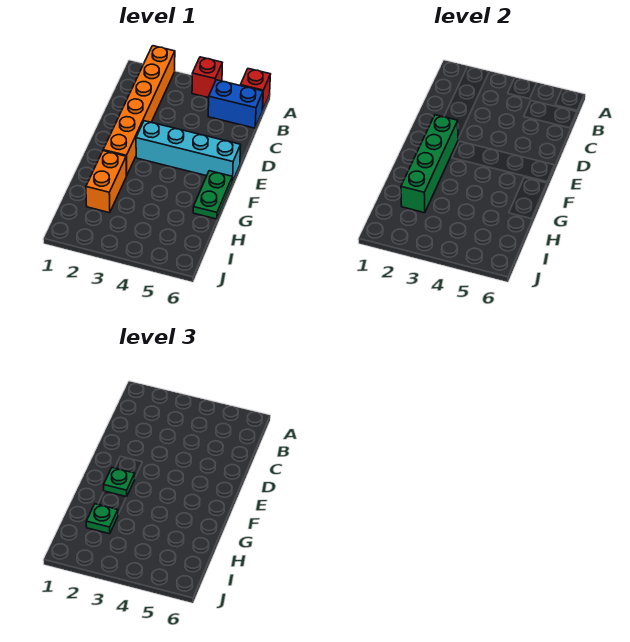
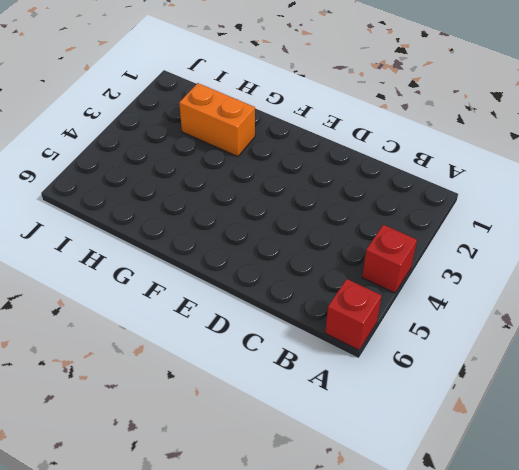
none -> orange brick A2:F2 level 1
none -> blue brick B5:B6 level 1

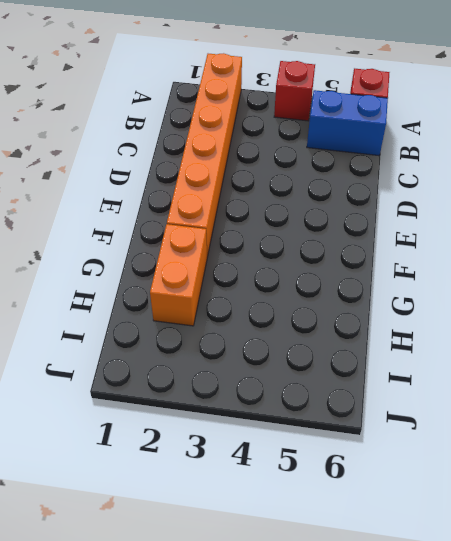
none -> cyan brick E3:E6 level 1
none -> green plate F6:G6 level 1

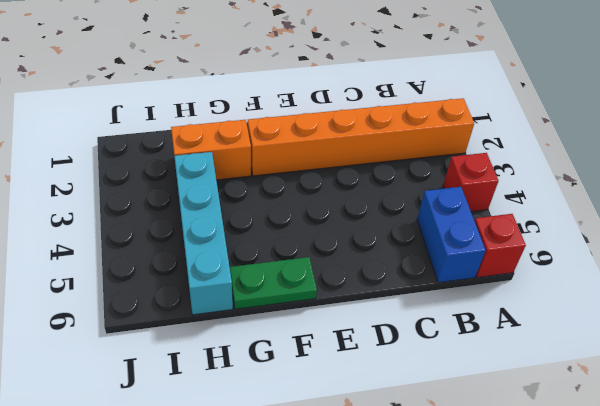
cyan brick H3:H6 level 1 -> cyan brick E3:E6 level 1
none -> green brick E2:H2 level 2
none -> green plate F2 level 3

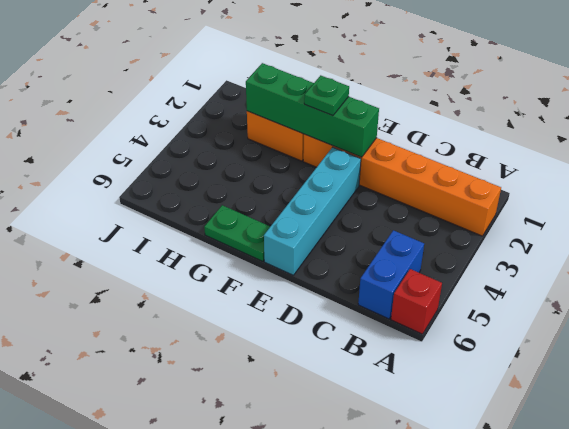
none -> red brick A4 level 1
none -> green plate H2 level 3

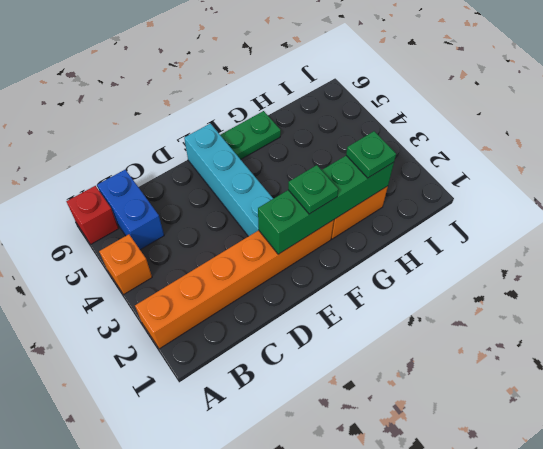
orange brick A4 level 1 -> red brick A4 level 1

